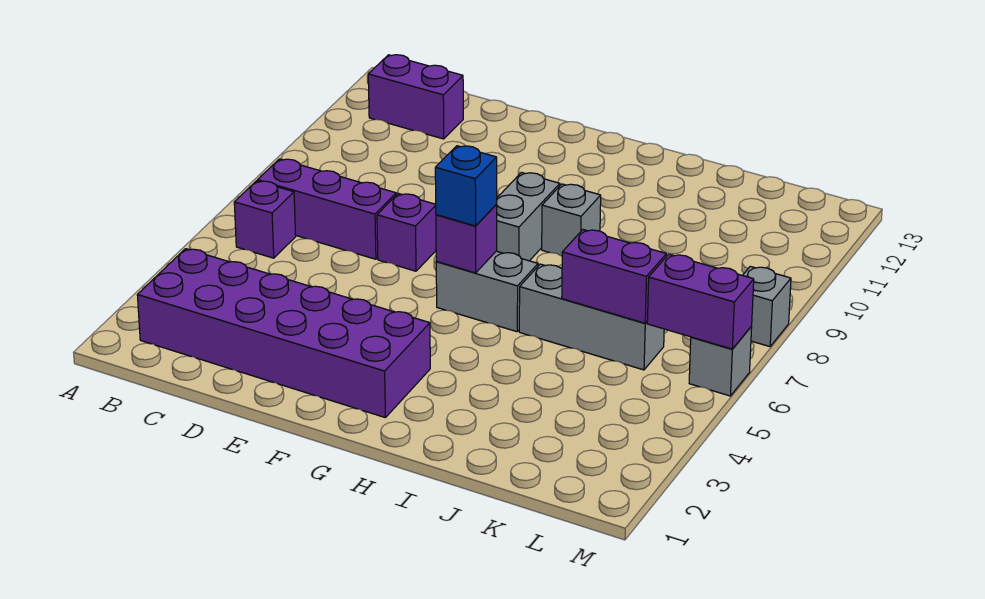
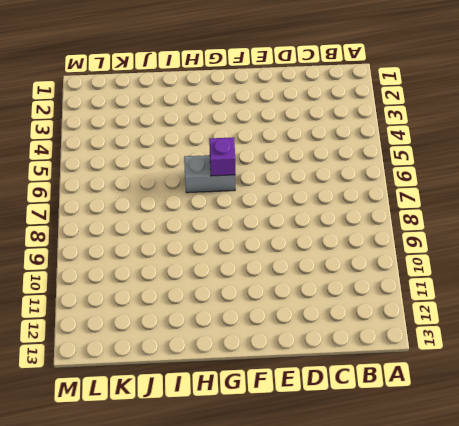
none -> purple brick B2:G3 level 1
none -> purple brick B6 level 1
none -> purple brick B7:D7 level 1

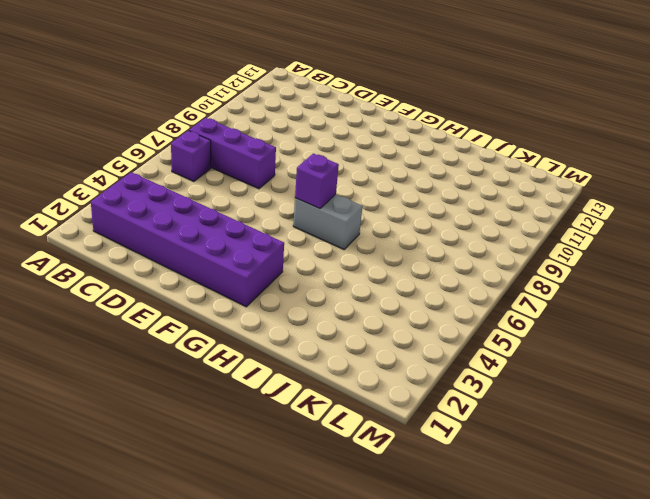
none -> purple brick B12:C12 level 1
none -> purple brick E7 level 1
none -> grey brick G8:G9 level 1

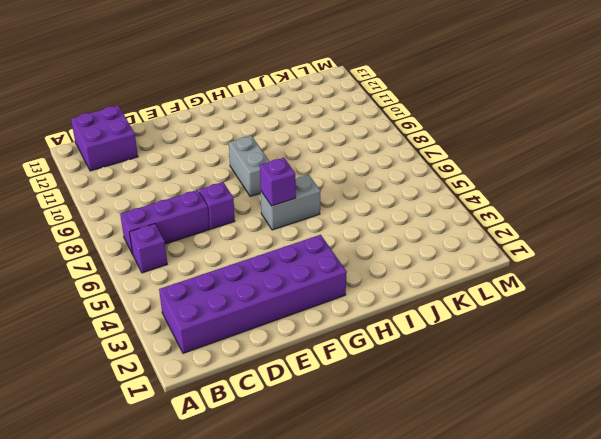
purple brick B12:C13 level 1 -> purple brick B12:C12 level 1
none -> grey brick H9 level 1
none -> grey brick I6:K6 level 1
none -> grey brick M6 level 1

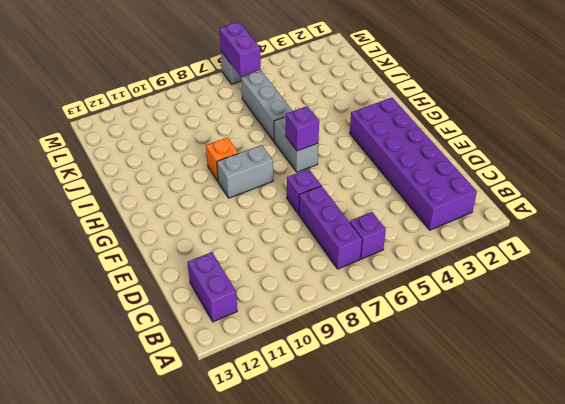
orange brick H9 level 1 -> grey brick H9 level 1
none -> grey brick M8 level 1
none -> purple brick J6:K6 level 2
none -> blue brick G6 level 3

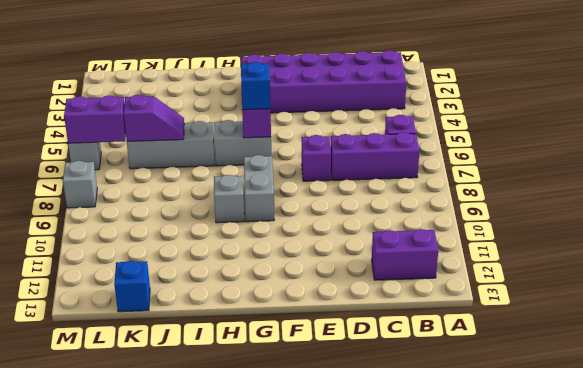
purple slope J6:K6 level 2 top K -> purple brick J6:K6 level 2
blue brick K13 level 1 -> none

